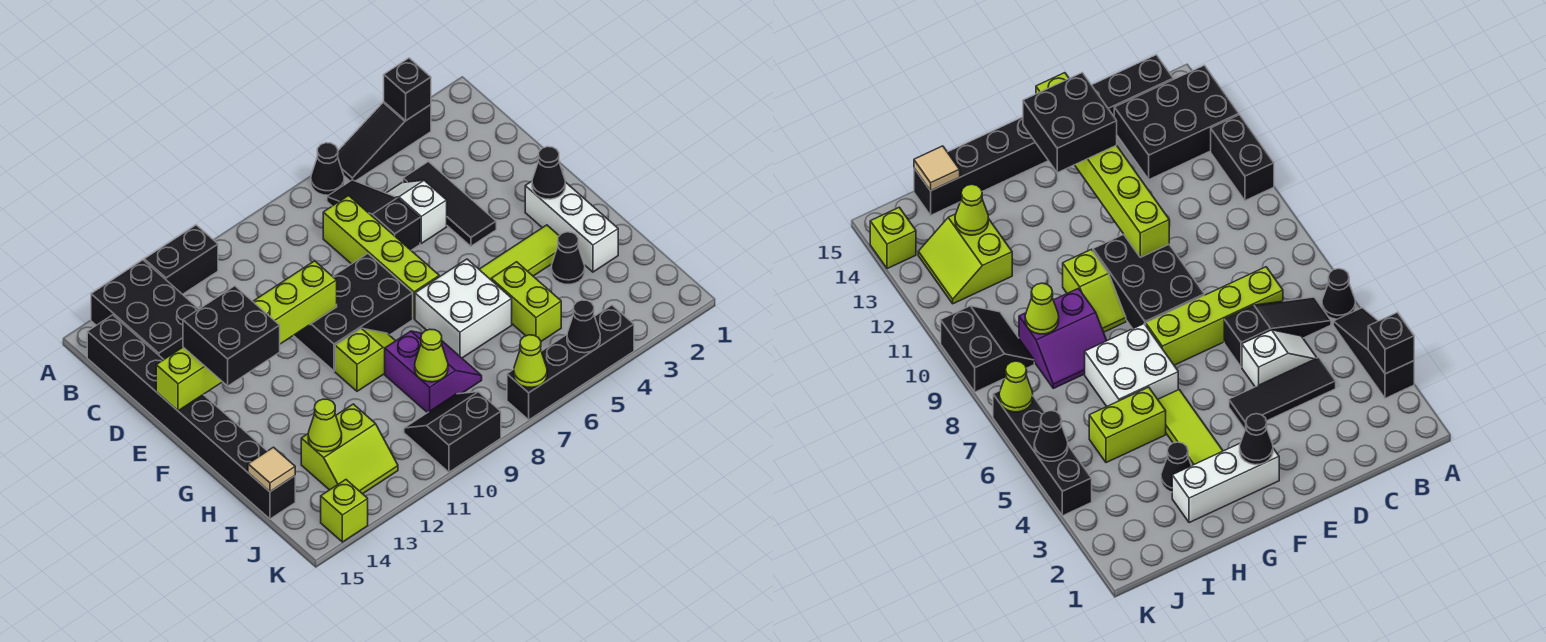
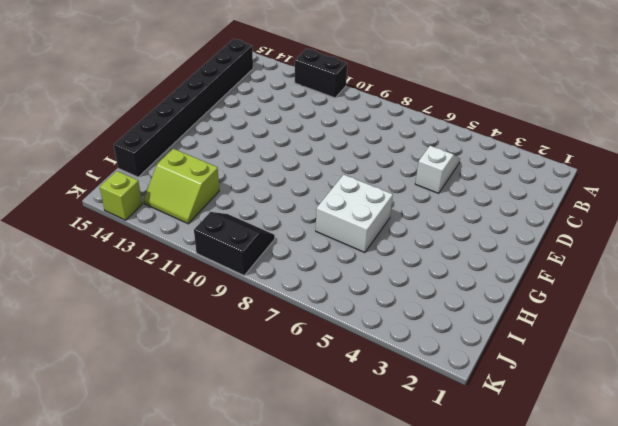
none -> black slope A3:A5 level 1 top 3
none -> black cone A6 level 1
none -> black brick A13:C14 level 1
none -> black slope B6:D6 level 1 top D

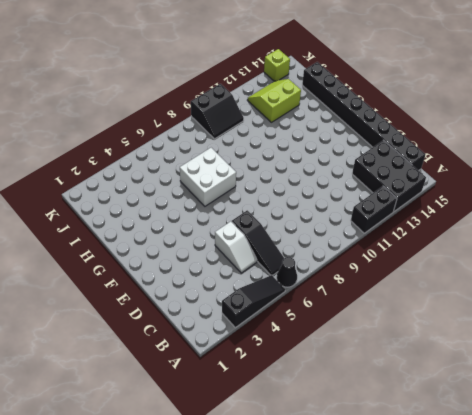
none -> black tile C4:E4 level 1
none -> lime brick C7:F7 level 1
none -> black brick E8:F10 level 1
none -> white brick F2:H2 level 1

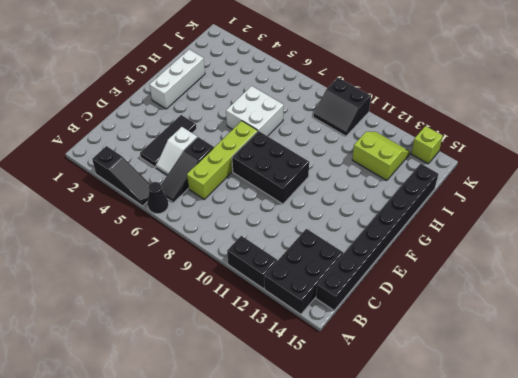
none -> lime tile G3:G5 level 1
none -> lime slope G9:G10 level 1 top 10
none -> black cone H3 level 1
none -> lime brick H5:I5 level 1

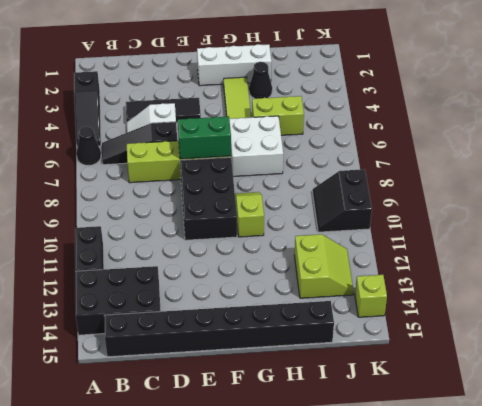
green brick E7:F7 level 2 -> none
none -> purple slope H8:I9 level 1 top 9
none -> black brick K4:K7 level 1
none -> black brick A3 level 2
none -> lime brick E10:E15 level 2

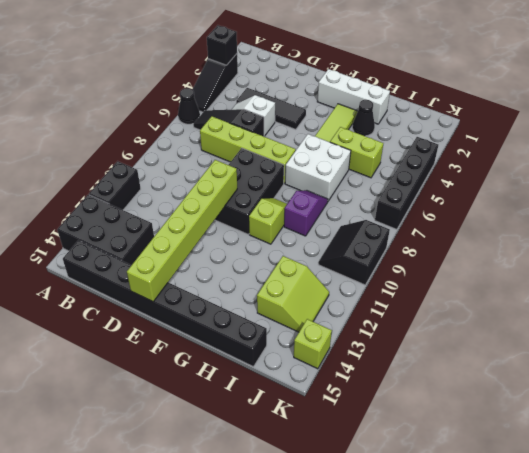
purple slope H8:H9 level 1 top 9 -> purple slope H8:I9 level 1 top 9
none -> black cone F2 level 2
none -> lime cone I9 level 2
none -> lime cone I13 level 2
none -> tan tile I15 level 2

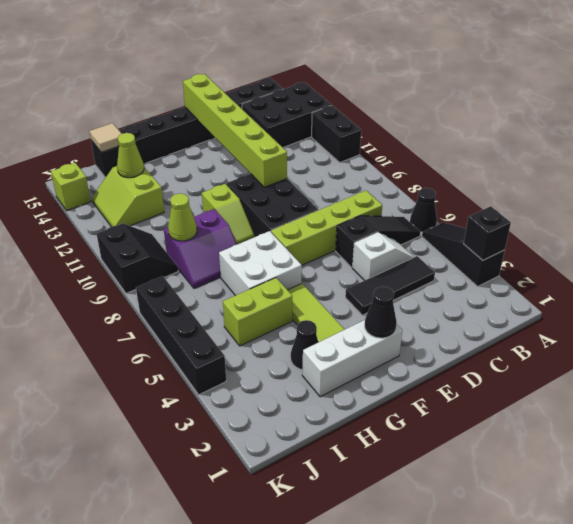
none -> black cone K5 level 2
none -> lime cone K7 level 2
none -> black brick E13:F14 level 3

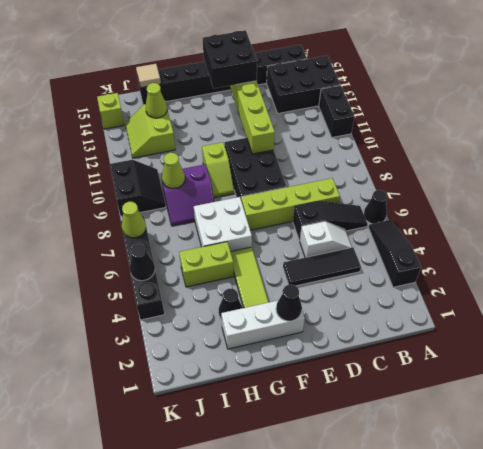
none -> black brick A3 level 2

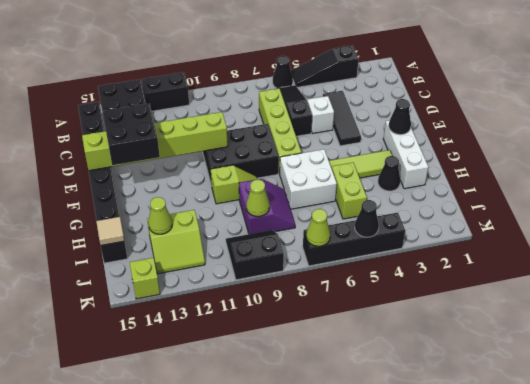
none -> black brick A3 level 2

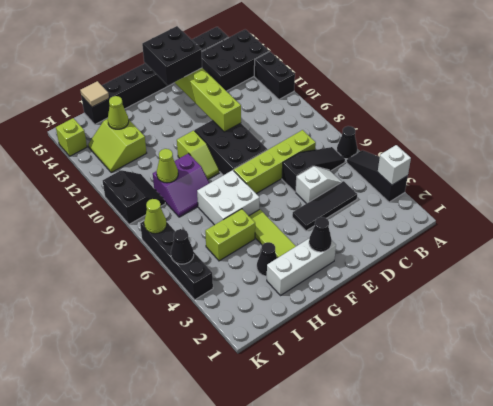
white brick A3 level 2 -> black brick A3 level 2

